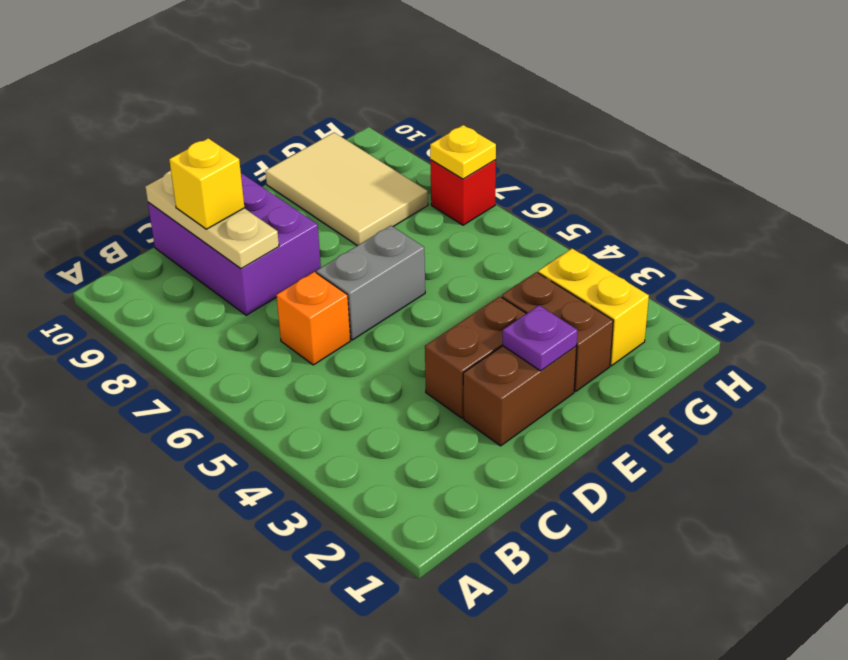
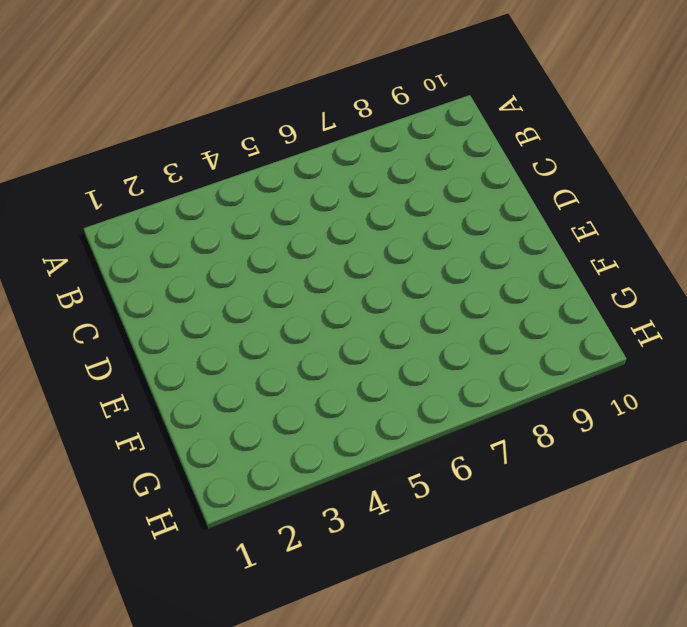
none -> orange brick C6 level 1
none -> purple brick C8:D10 level 1
none -> brown brick D2:E2 level 1

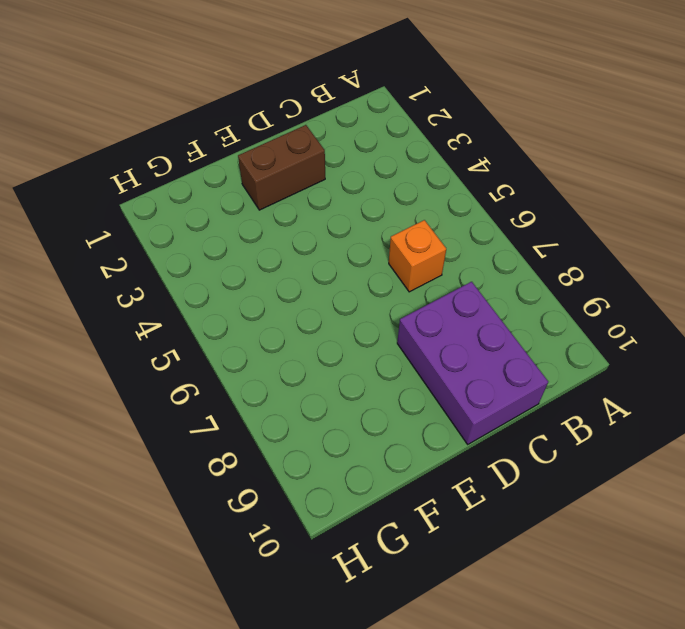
none -> brown brick D3:E3 level 1
none -> grey brick D6:E6 level 1
none -> brown brick F2:F3 level 1

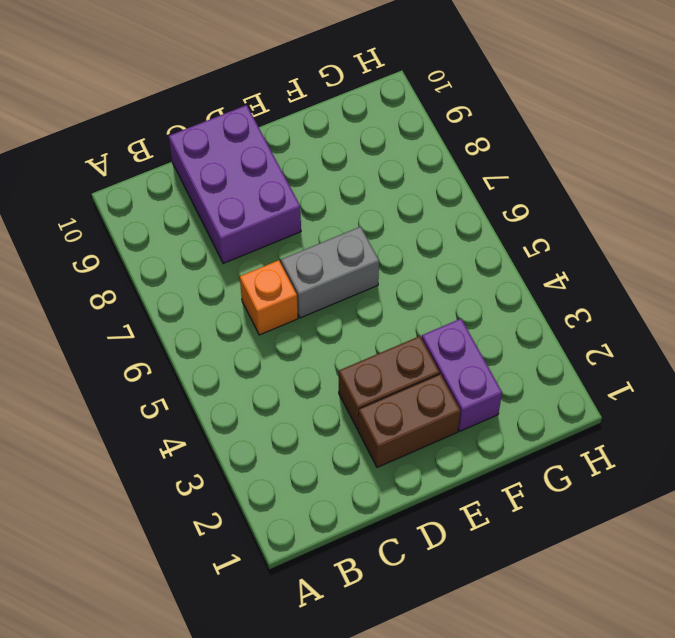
purple brick F2:F3 level 1 -> brown brick F2:F3 level 1
none -> tan tile F8:G10 level 1
none -> yellow brick G2:G3 level 1
none -> red brick H7 level 1

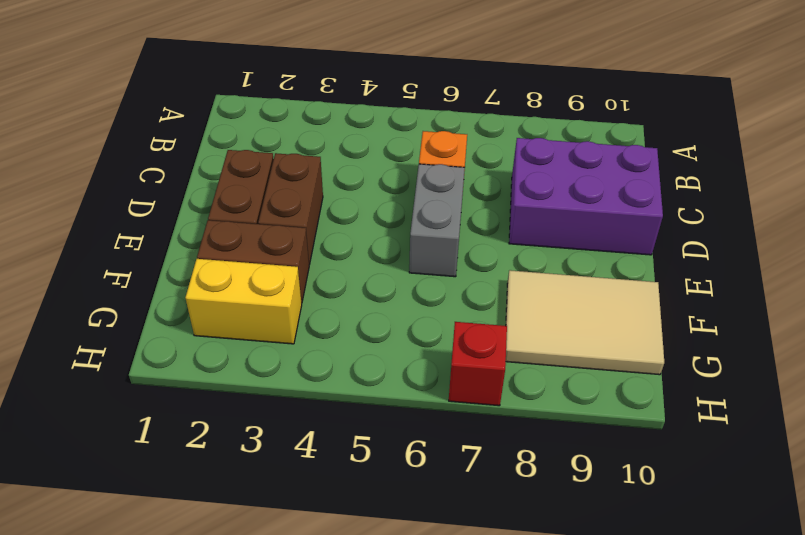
none -> tan plate C8:C10 level 2
none -> purple plate E2 level 2
none -> yellow plate H7 level 2

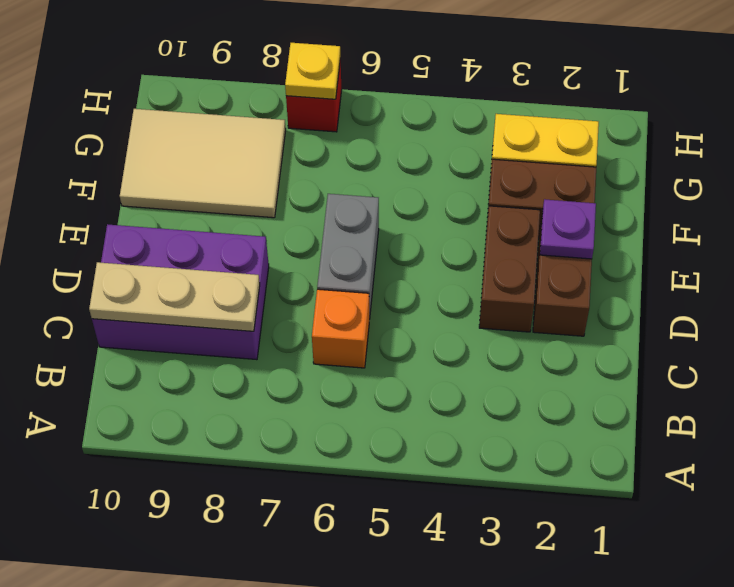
none -> yellow brick C9 level 3

